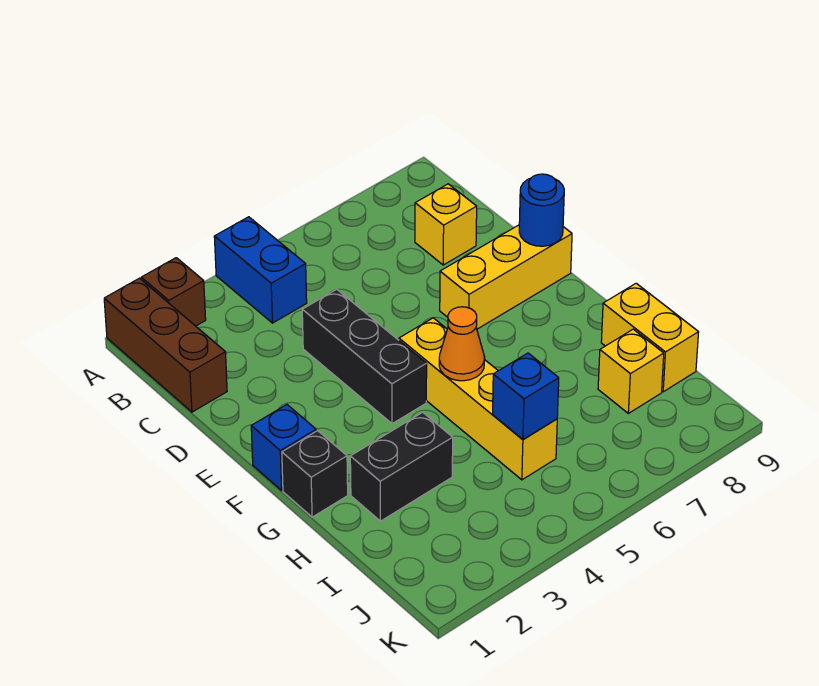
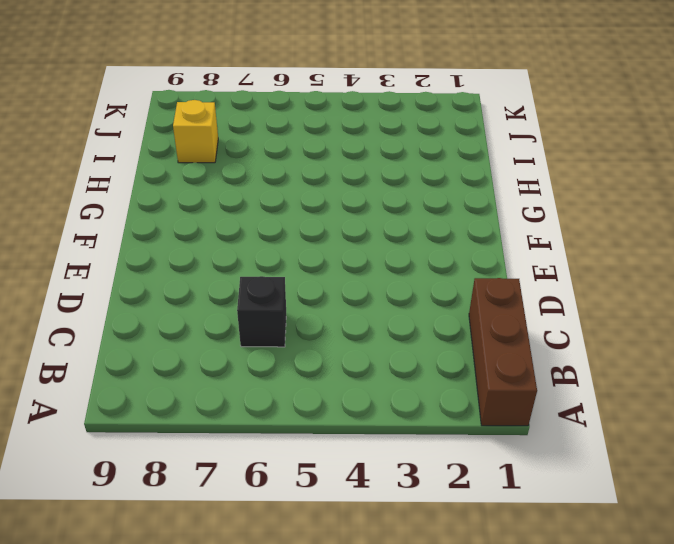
black brick C6 level 1 -> black brick G1 level 1
none -> brown brick A2 level 1
none -> blue brick A4:B4 level 1
none -> yellow brick C8 level 1

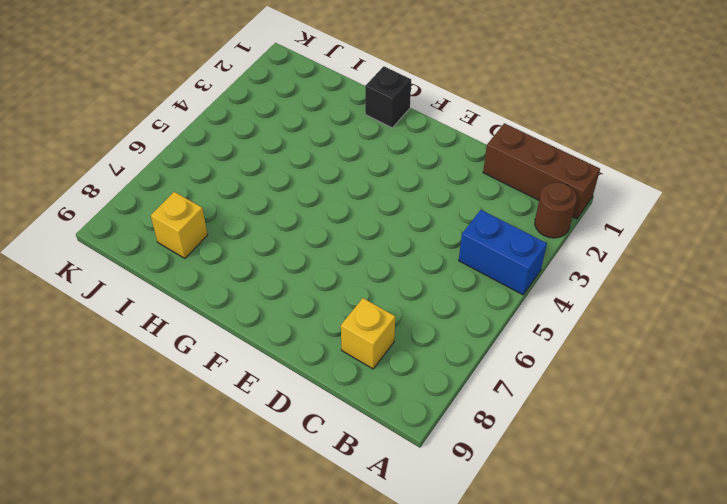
brown round brick A2 level 1 -> brown brick A2 level 1
none -> black brick D4:F4 level 1
none -> yellow brick E7:E9 level 1
none -> blue brick F1 level 1

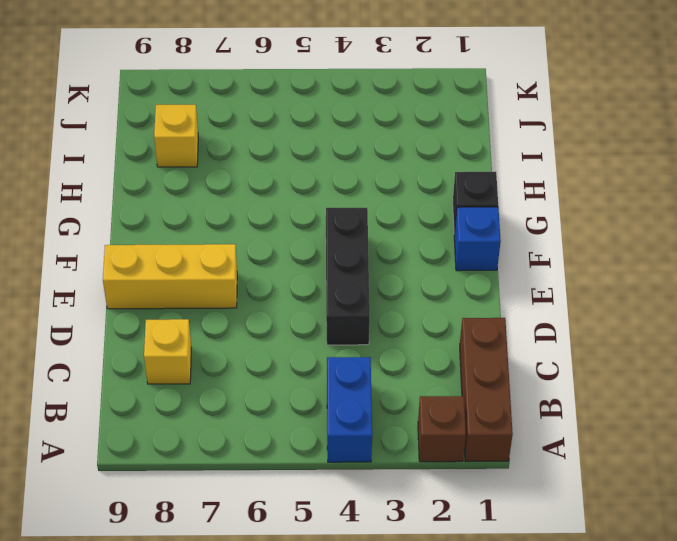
none -> yellow brick F5:I5 level 1
none -> black brick H2:H3 level 1
none -> yellow brick H9:I9 level 1

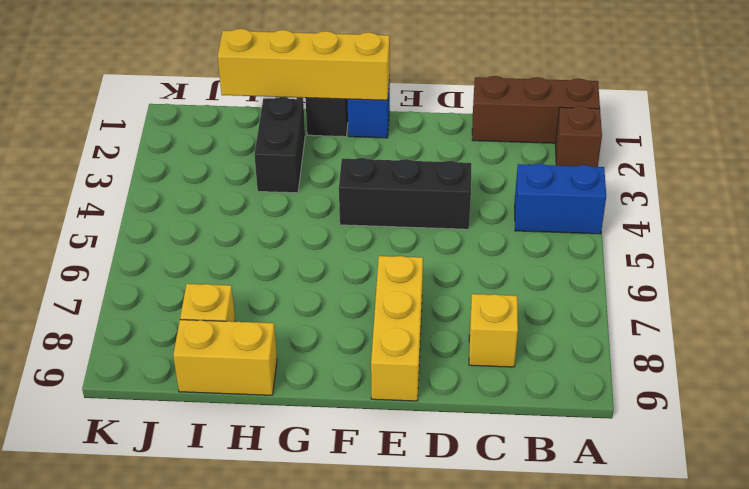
yellow brick F1:I1 level 2 -> yellow brick F5:I5 level 1
none -> blue round brick E9 level 2
none -> orange cone G5 level 2
none -> blue brick I5 level 2

